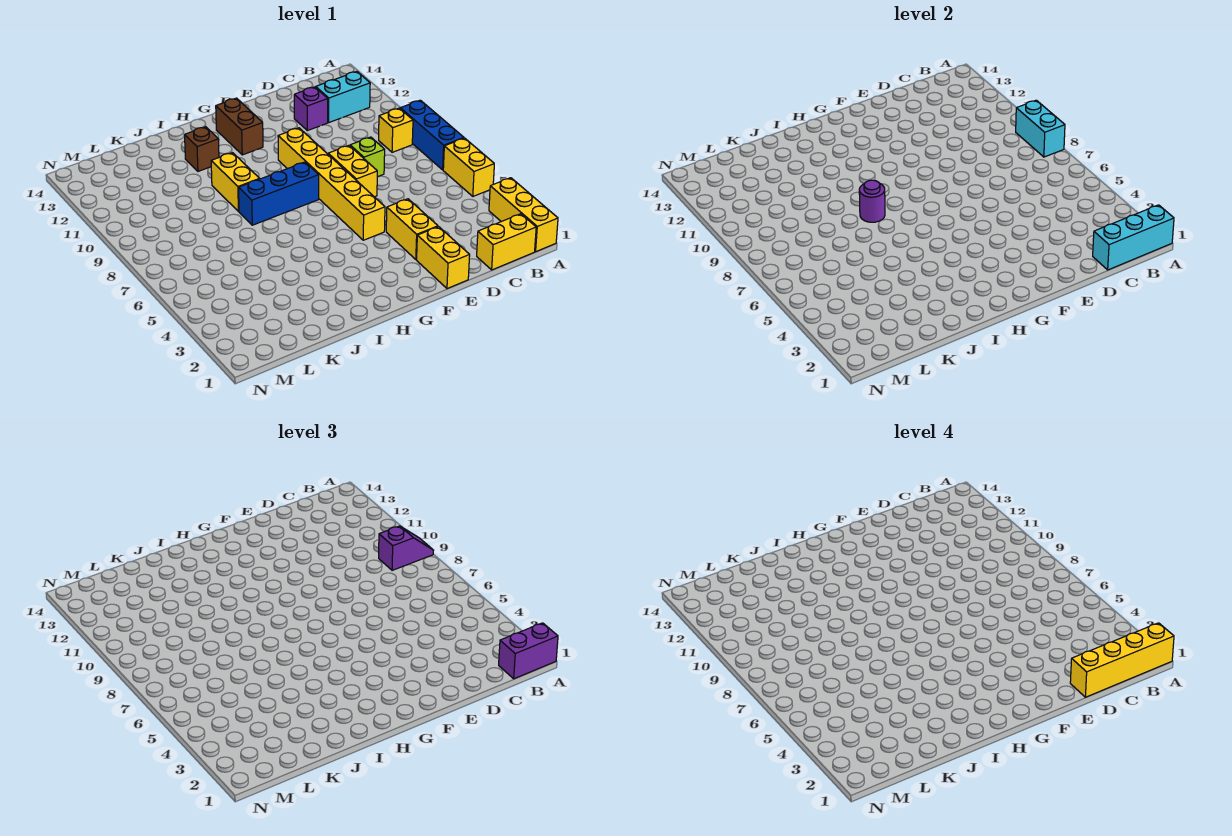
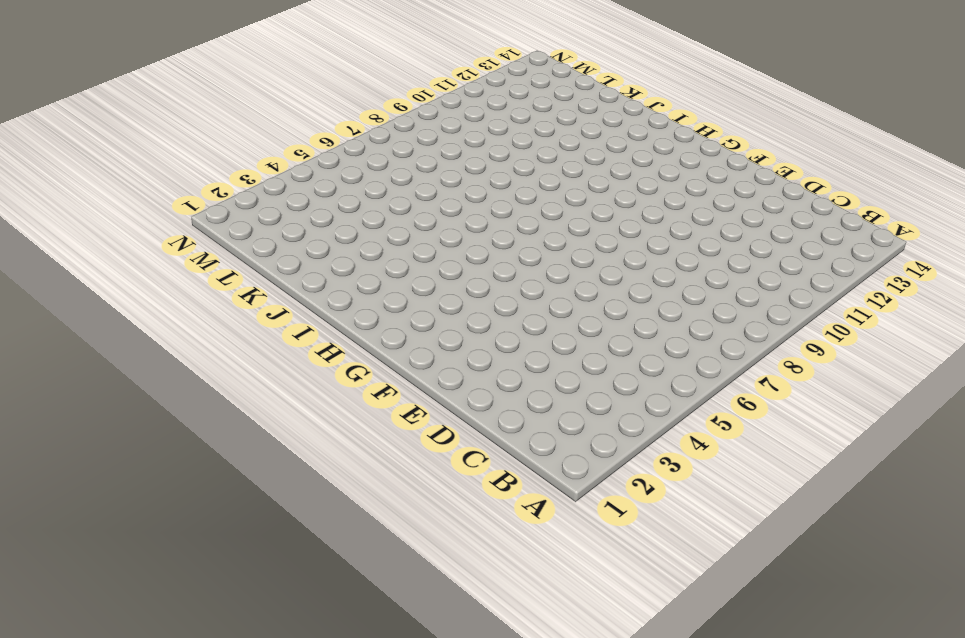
none -> yellow brick A1:A3 level 1
none -> yellow brick A5:A6 level 1
none -> blue brick A7:A9 level 1

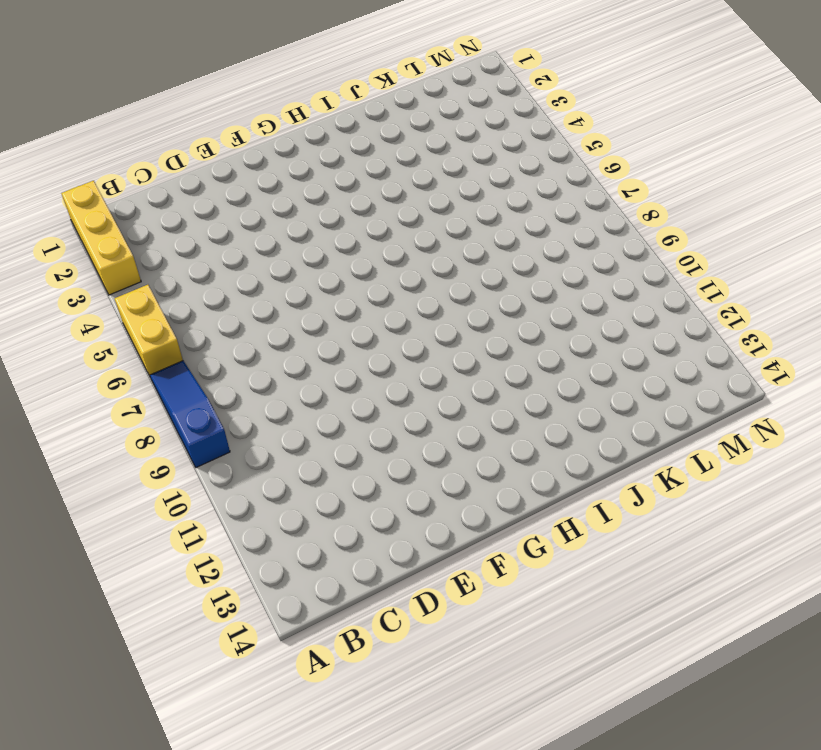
blue slope A7:A9 level 1 top 9 -> blue brick A7:A9 level 1
none -> yellow brick B1:C1 level 1
none -> yellow brick B9 level 1
none -> cyan brick B12:C12 level 1

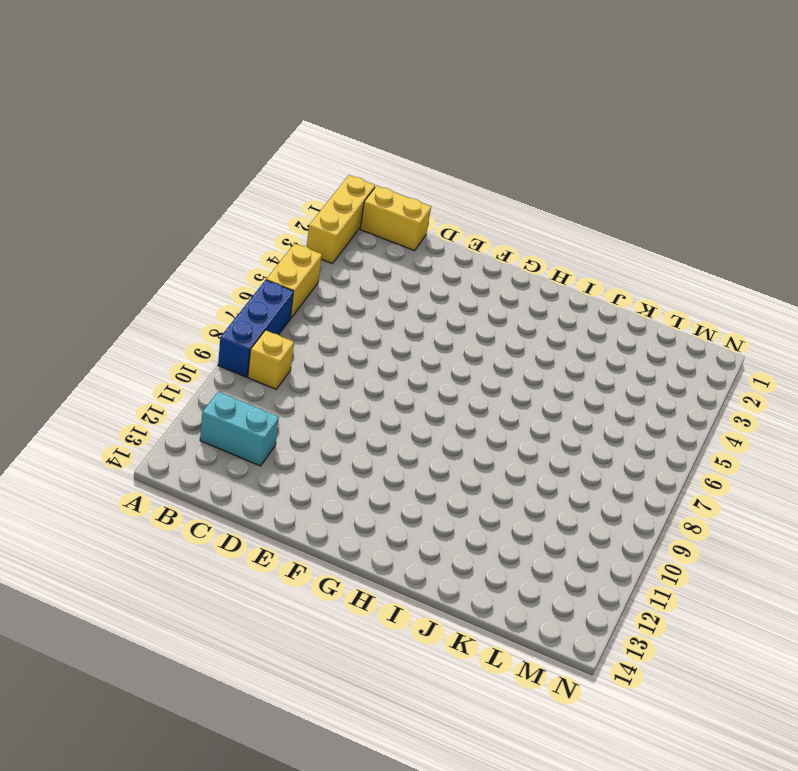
none -> lime brick D8 level 1
none -> purple brick D12 level 1
none -> yellow brick E1:E2 level 1

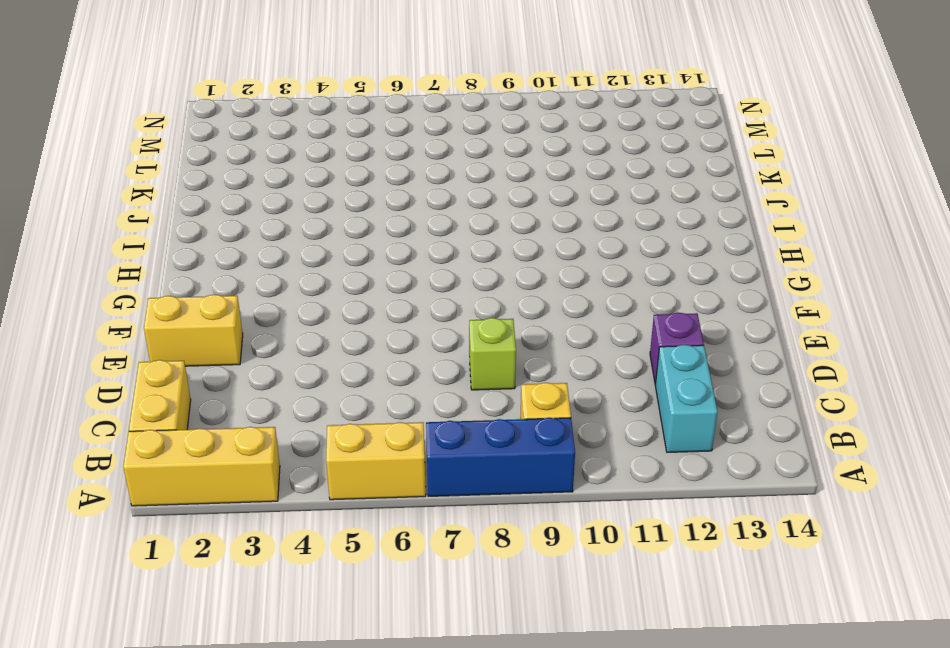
none -> yellow brick E3:E4 level 1
none -> yellow brick E7:E8 level 1
none -> yellow brick F5:F10 level 1

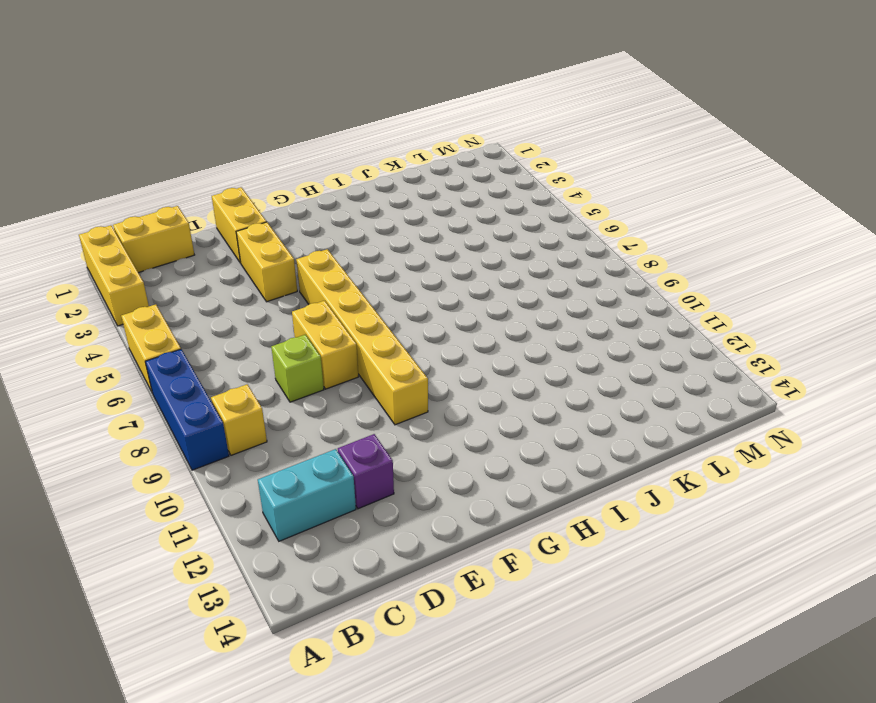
none -> blue brick G8:I8 level 1
none -> brown brick G12:G13 level 1
none -> yellow brick I9:I10 level 1

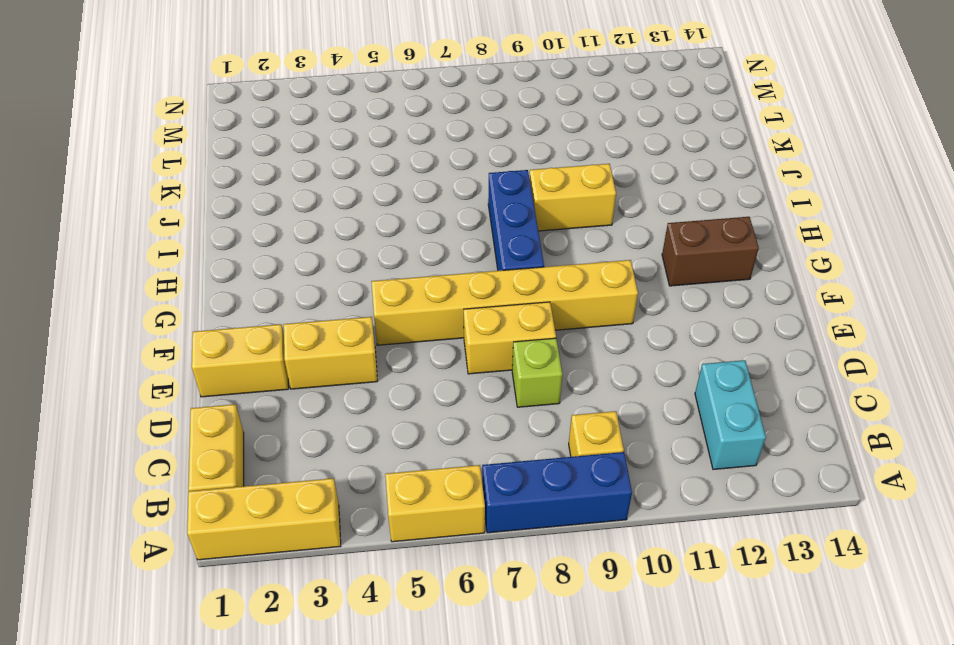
none -> purple brick D12 level 1
none -> brown brick I12 level 1
none -> cyan brick A1:C1 level 2

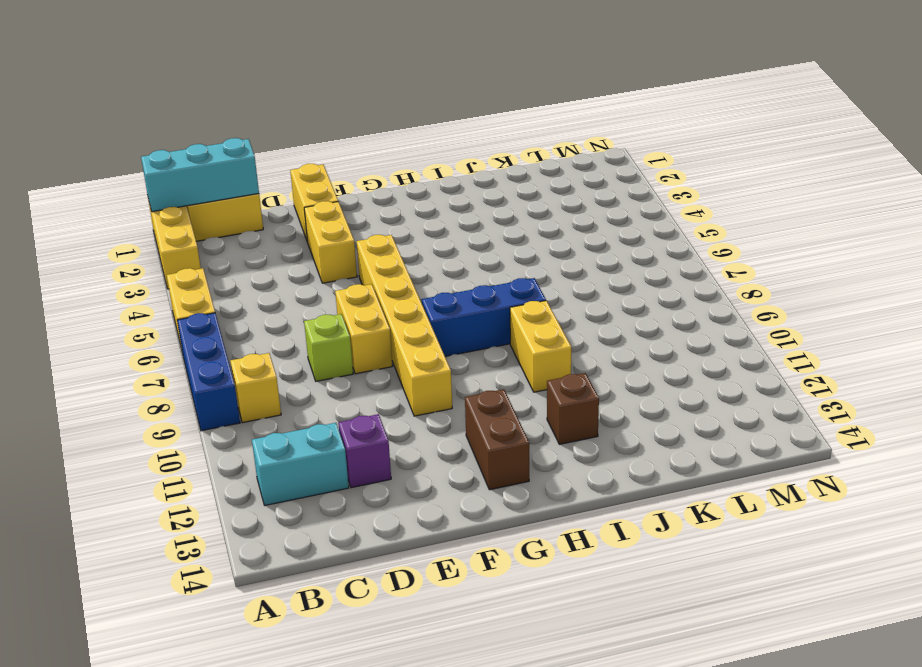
none -> cyan brick A8:A9 level 2
none -> purple round brick I8 level 2
none -> purple brick A1:B1 level 3

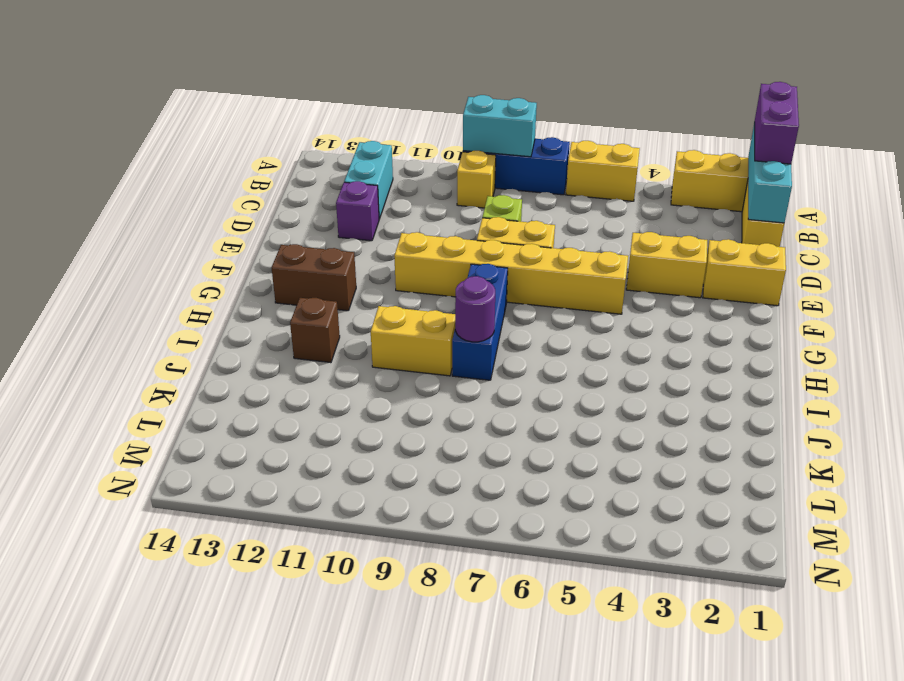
none -> purple slope A9:B9 level 3 top B
none -> yellow brick A1:D1 level 4

